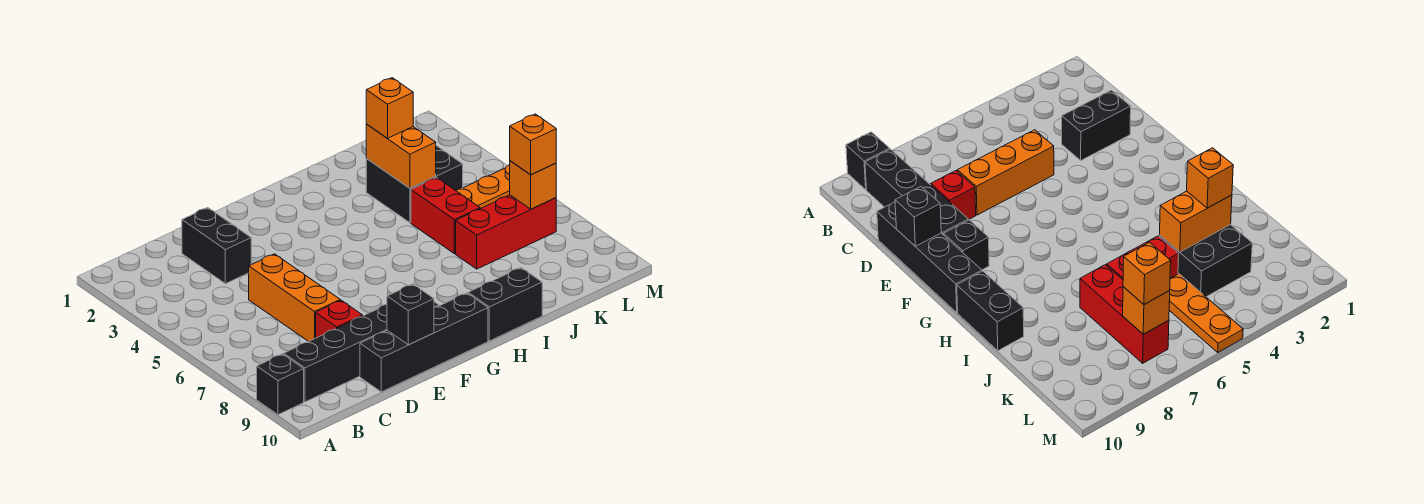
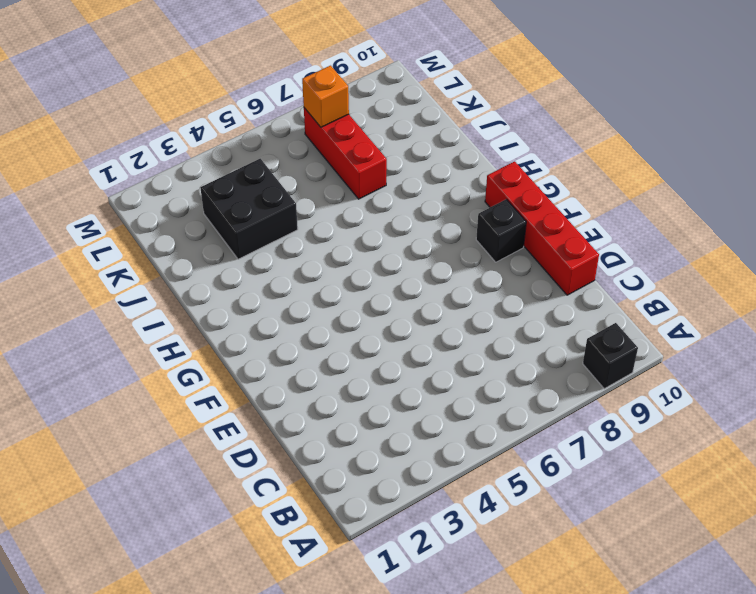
red brick D10:G10 level 1 -> black brick D10:G10 level 1
none -> black brick B9:E9 level 1
none -> black brick D2:D3 level 1
none -> orange brick D5:D7 level 1

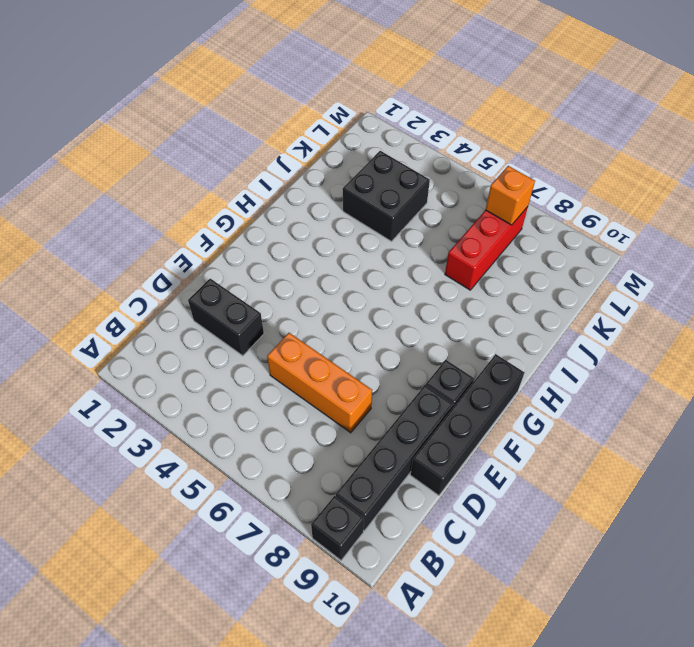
none -> red brick D8 level 1
none -> black brick H10:I10 level 1
none -> red brick J5:J6 level 1

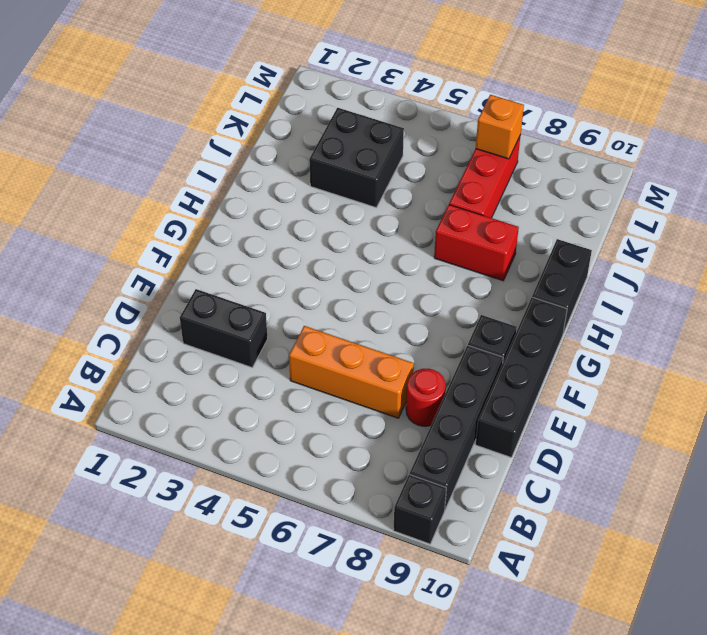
red round brick D8 level 1 -> red brick D8 level 1
red brick I7:I8 level 1 -> red brick J5:J6 level 1
none -> orange plate K5:M5 level 1
none -> black brick E10 level 2
none -> orange brick J3:J4 level 2

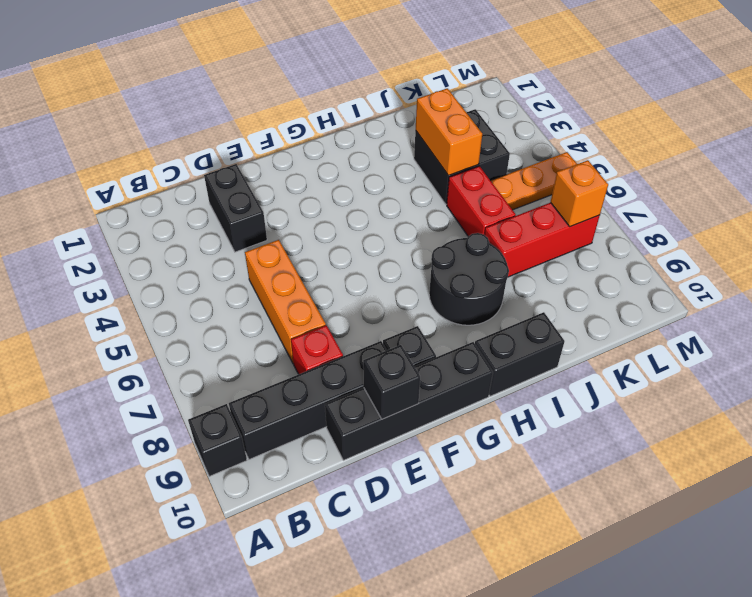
black round brick H7:I8 level 1 -> none
none -> orange brick J3 level 3
none -> orange brick L7 level 3

